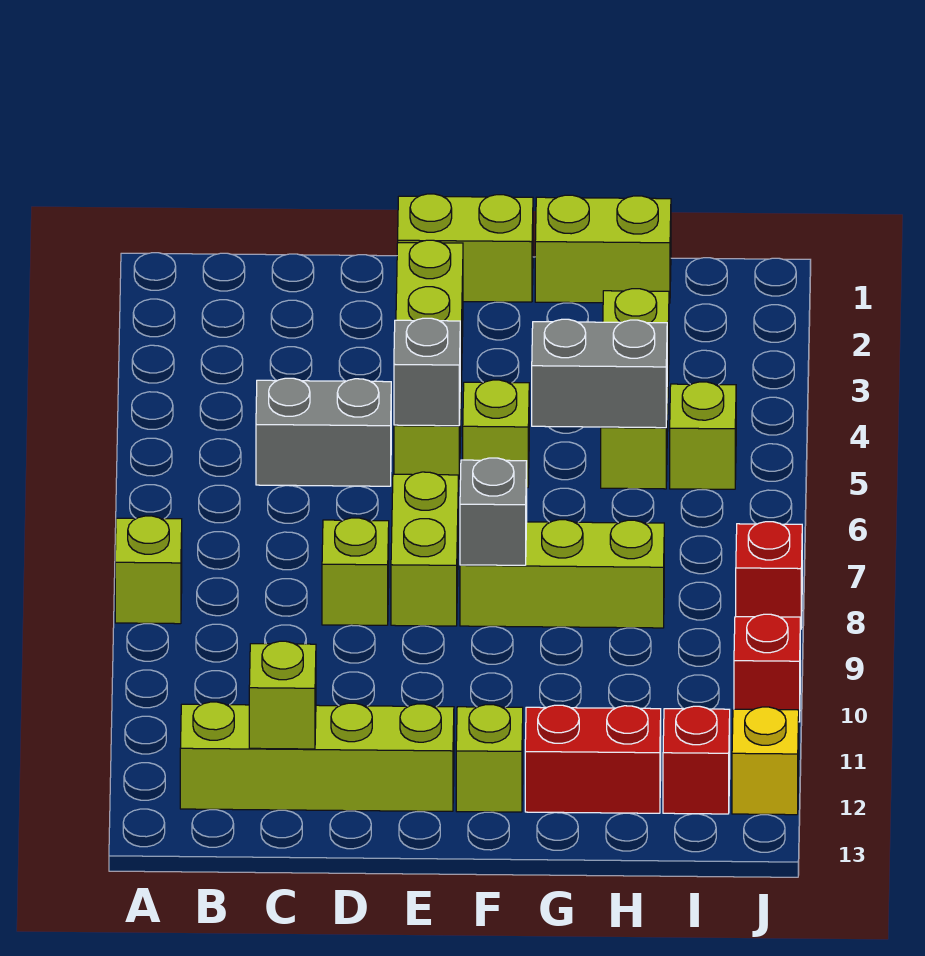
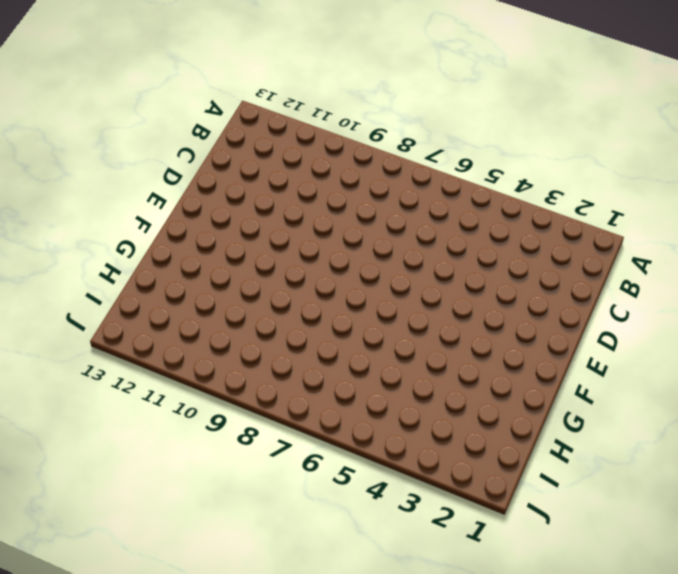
none -> lime brick A8 level 1
none -> lime brick B12:E12 level 1
none -> grey brick C5:D5 level 1

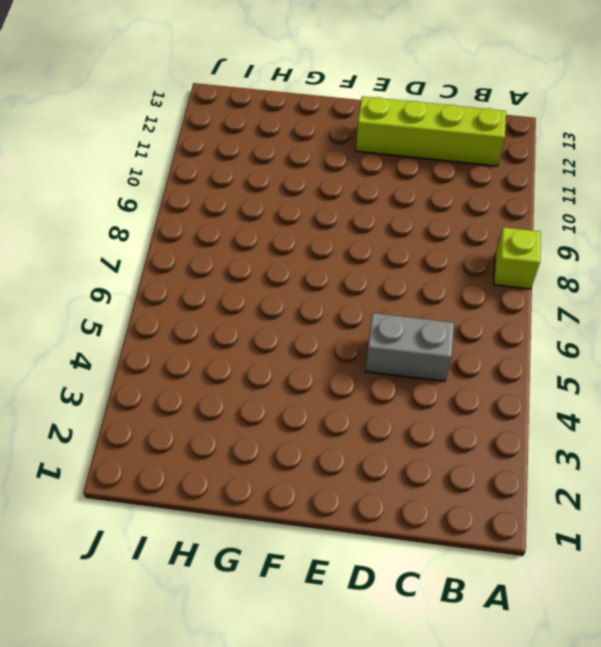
none -> lime brick D8 level 1
none -> lime brick E1:F1 level 1
none -> lime brick E2:E5 level 1

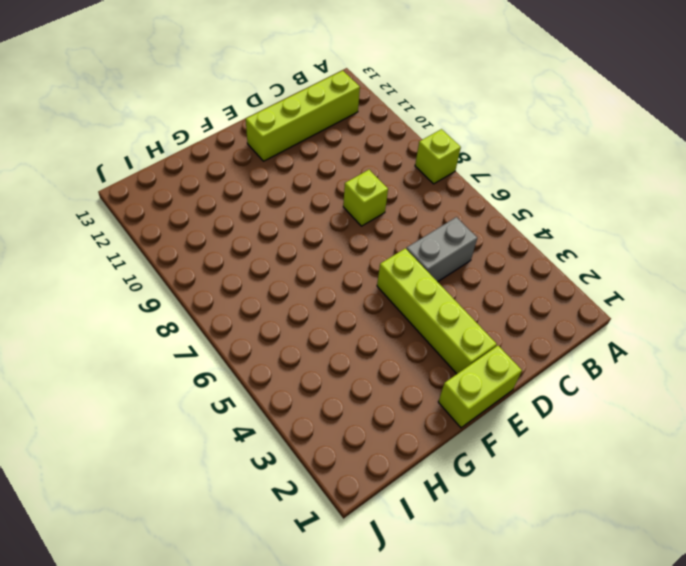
none -> lime brick E7:E8 level 1
none -> lime brick F5 level 1
none -> lime brick F8:H8 level 1

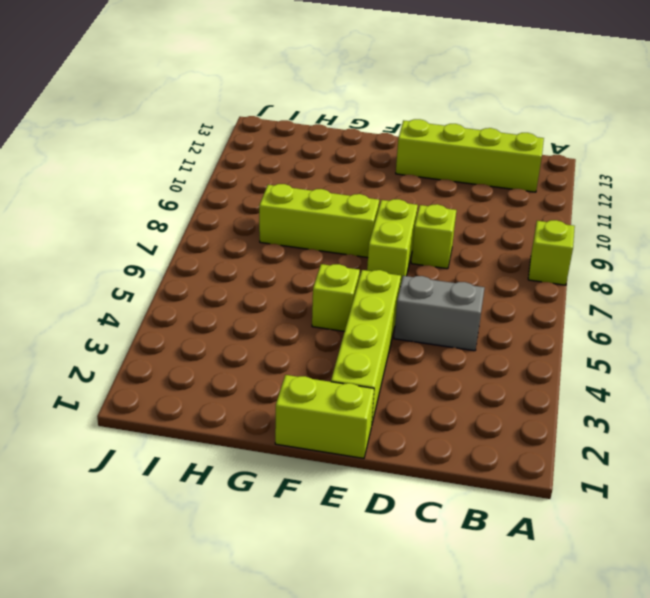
none -> lime brick F12 level 1
none -> lime brick G1:H1 level 1
none -> red brick G12:H12 level 1

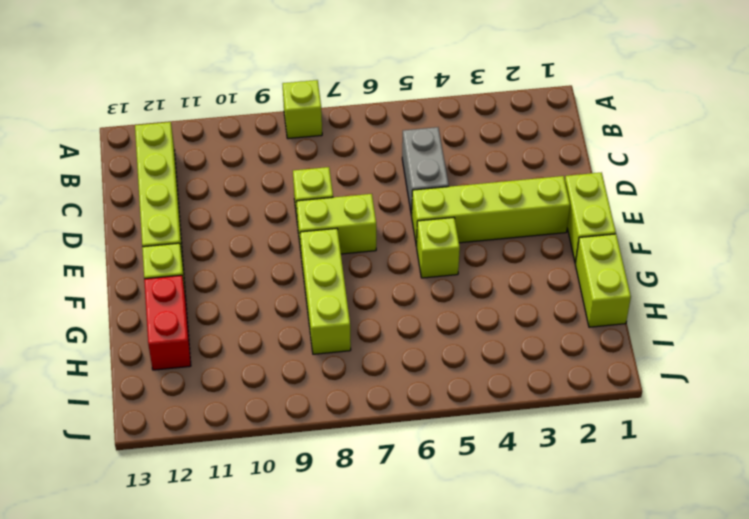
none -> lime brick H3:H5 level 1
none -> lime brick I5 level 1
none -> red brick I12 level 1

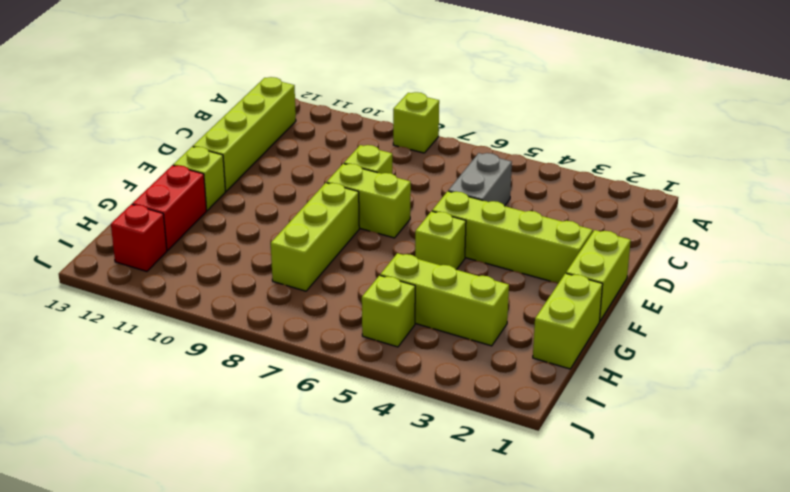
none -> red brick J8 level 1
none -> red brick J10 level 1
none -> yellow brick J12 level 1

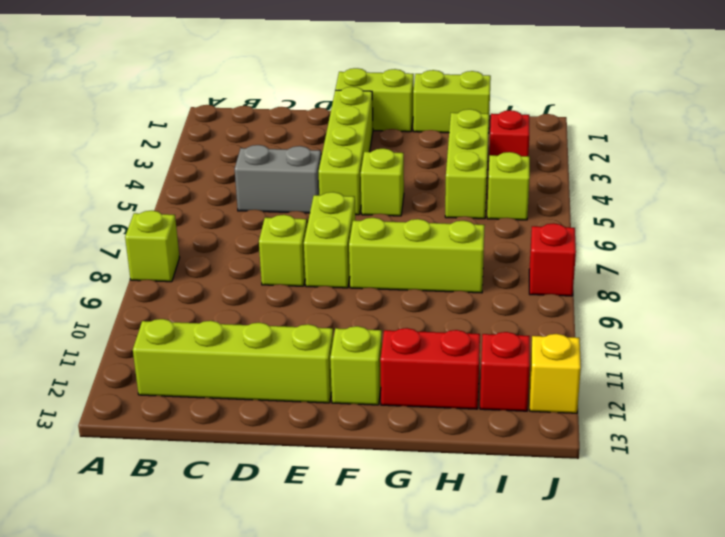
red brick I3 level 1 -> red brick J10 level 1
none -> lime brick C12 level 2
none -> grey brick E5 level 2
none -> grey brick F8 level 2

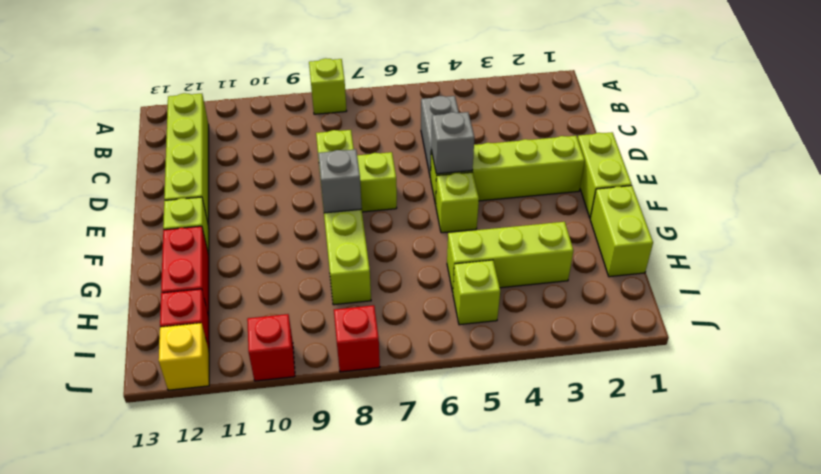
none -> lime brick C12 level 2
none -> grey brick G5:H5 level 2

